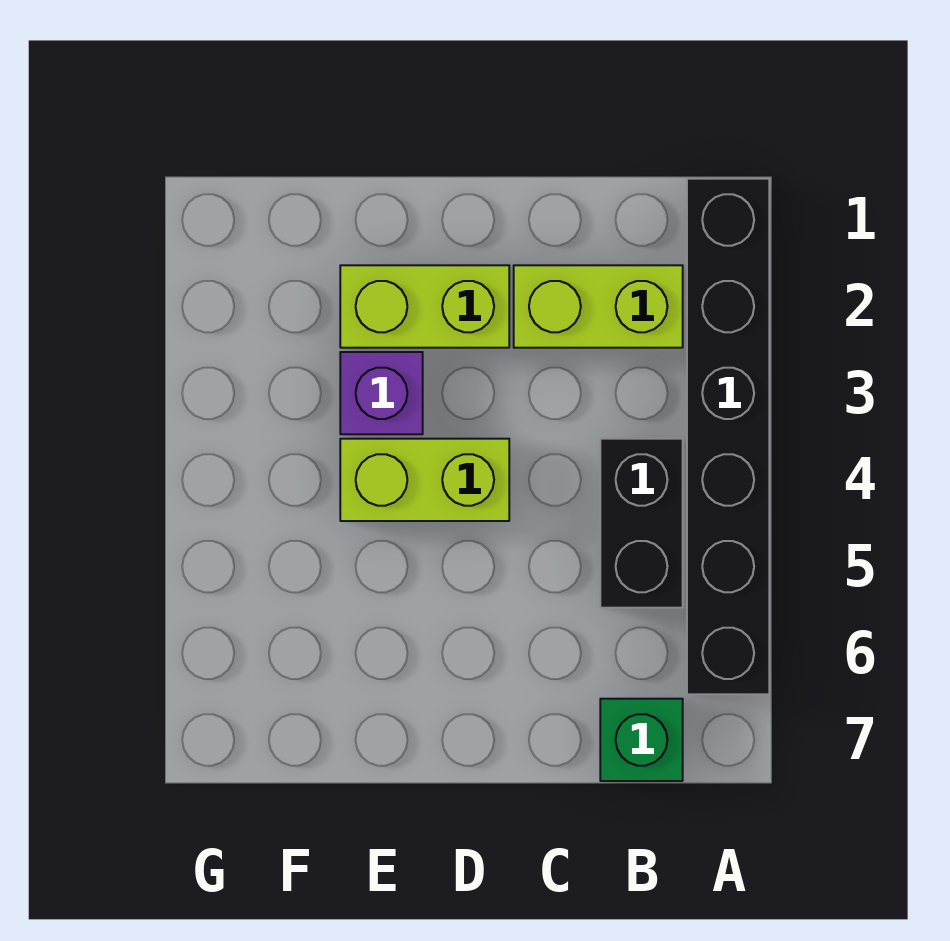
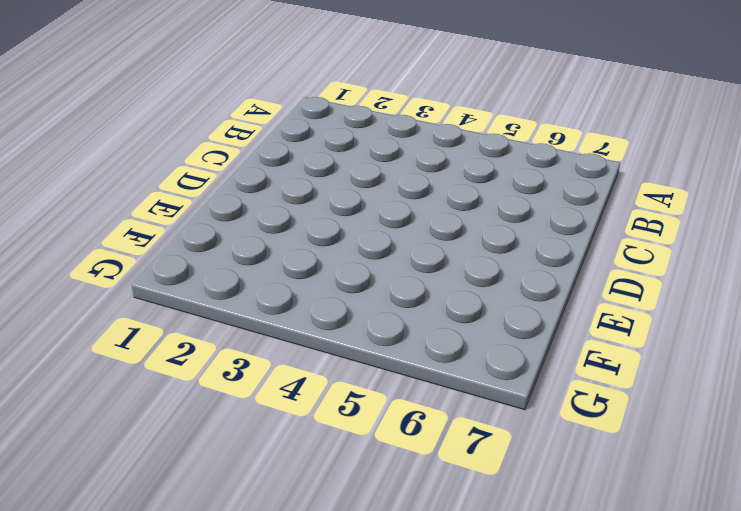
none -> black brick A1:A6 level 1
none -> lime brick B2:C2 level 1

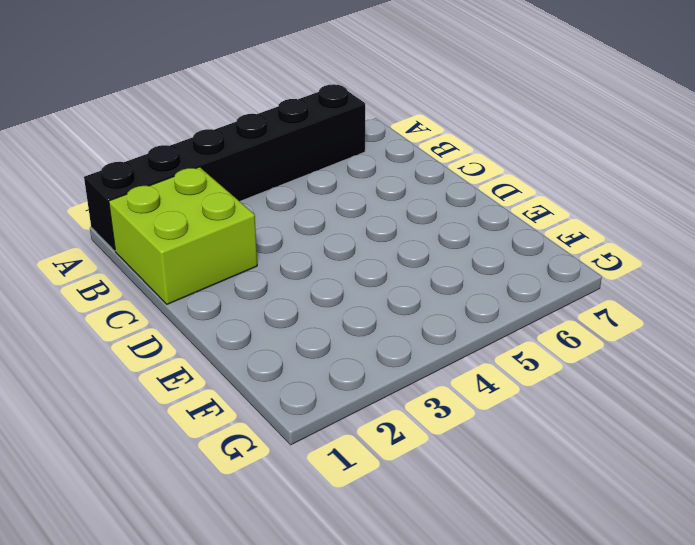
lime brick B1:C2 level 1 -> lime brick B2:C2 level 1
none -> black brick B4:B5 level 1
none -> green brick B7 level 1

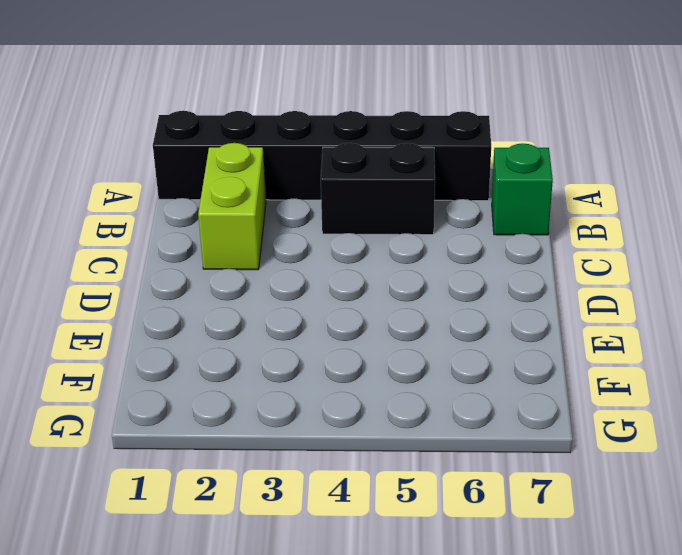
none -> lime brick D2:E2 level 1
none -> lime brick D4:E4 level 1

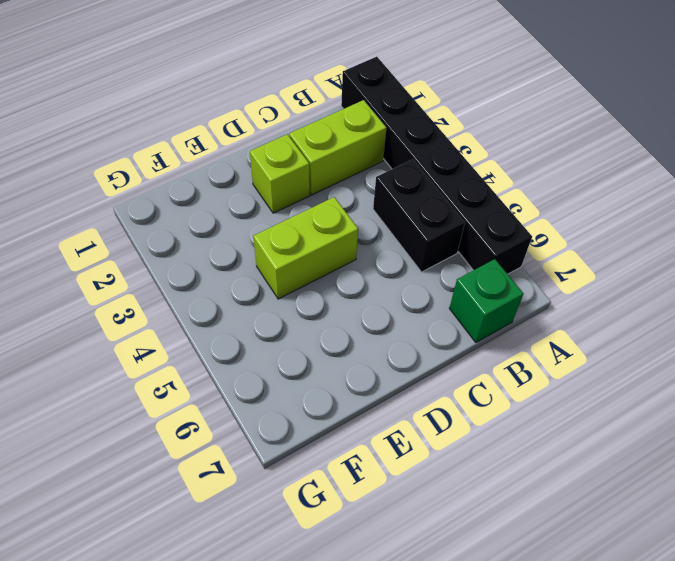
lime brick D2 level 1 -> lime brick D2:E2 level 1
none -> purple brick E3 level 1

